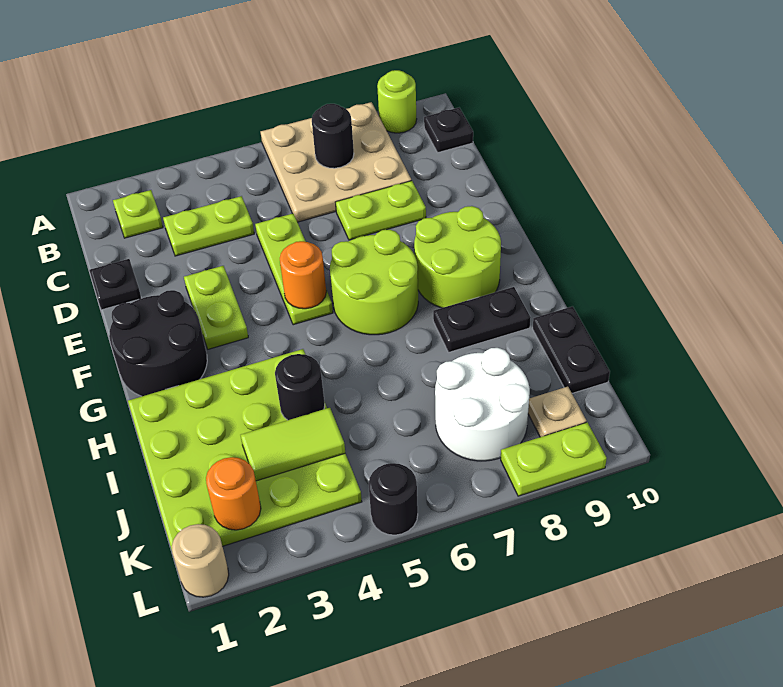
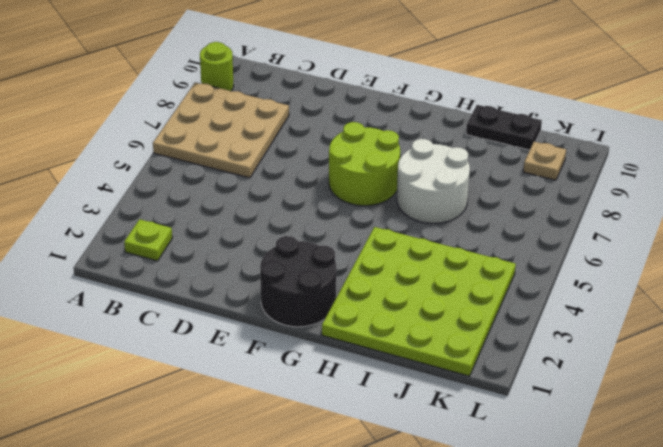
white round brick H6:I7 level 1 -> white round brick J7:K8 level 1
none -> black plate B10 level 1
none -> lime plate C3:C4 level 1
none -> black plate D1 level 1

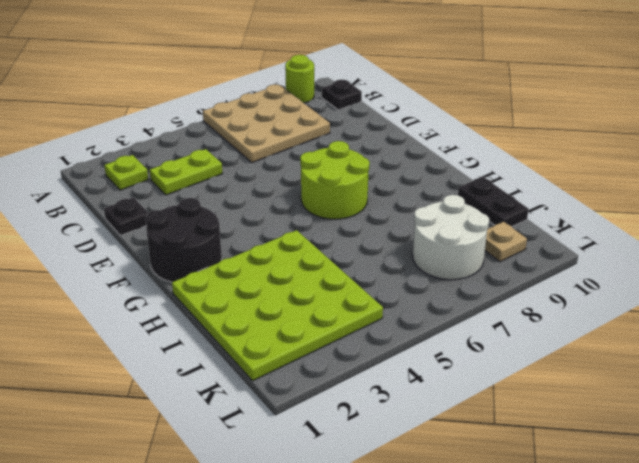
none -> lime plate D5:F5 level 1
none -> lime plate D7:D8 level 1
none -> lime plate E3:F3 level 1

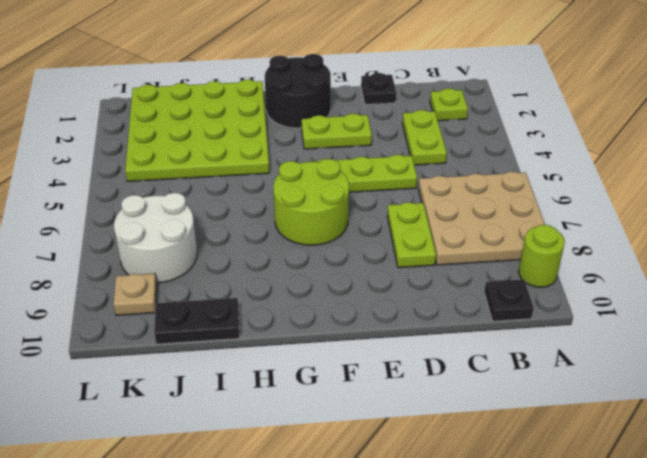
none -> lime round brick F8:G9 level 1
none -> black plate H8:H9 level 1
none -> tan round brick L1 level 1

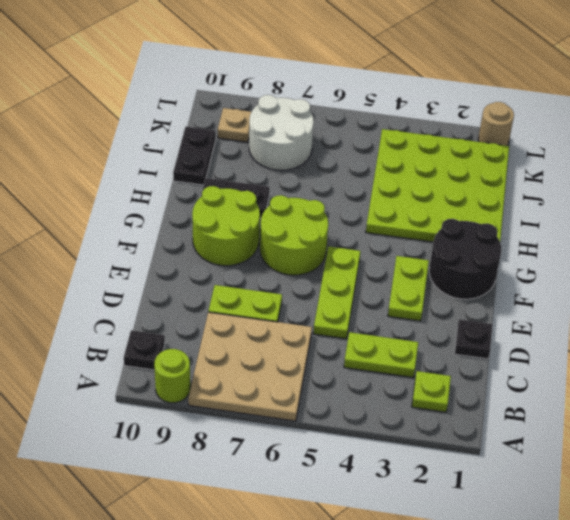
none -> black round brick L5 level 1
none -> lime plate L8:L9 level 1
none -> black round brick B7 level 2

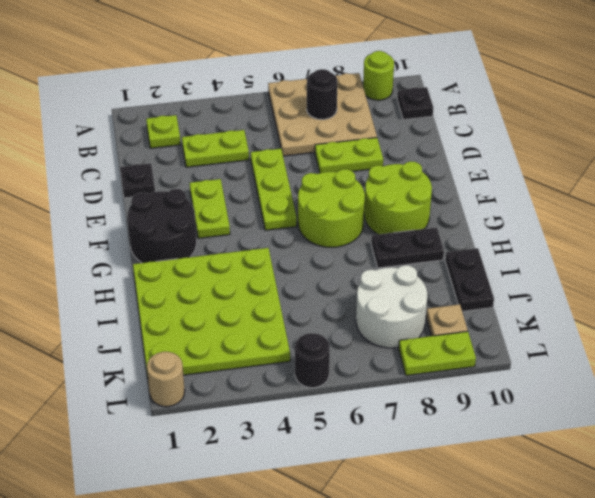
none -> orange round brick F5 level 2
none -> black round brick I4 level 2
none -> lime tile J3:J4 level 2

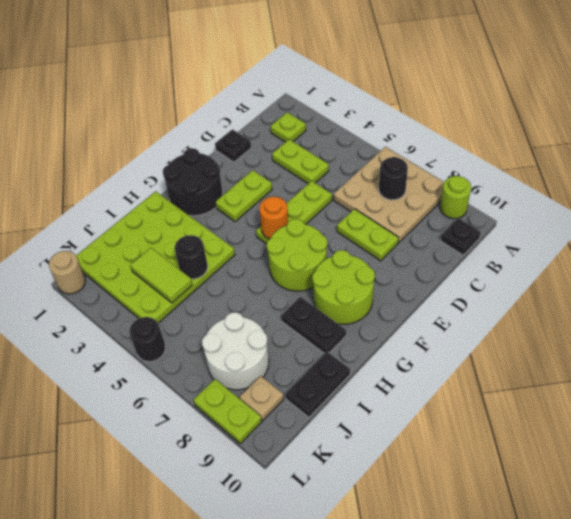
none -> orange round brick K2 level 2

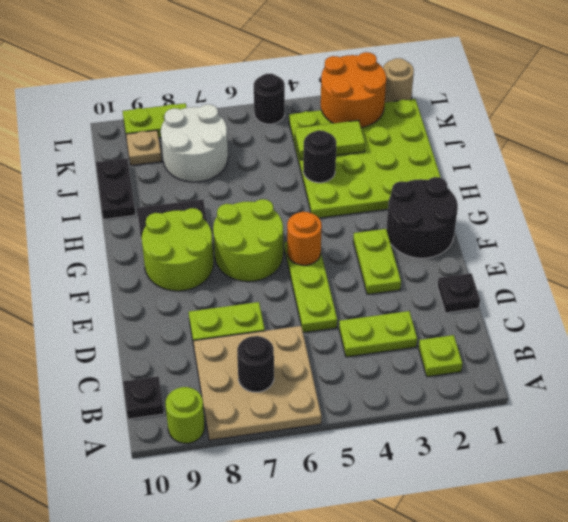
orange round brick K2:L3 level 2 -> orange round brick K2 level 2

